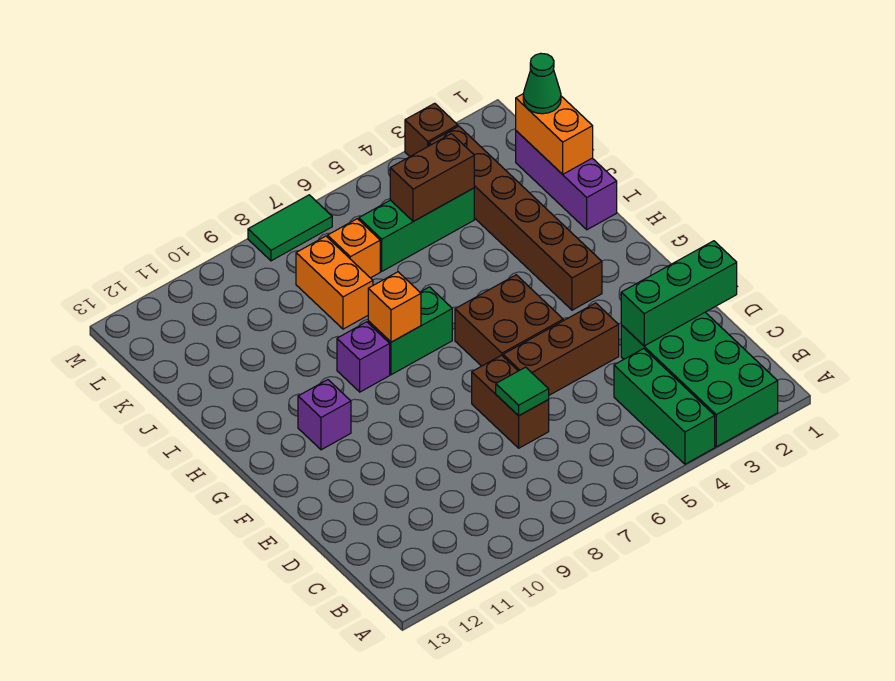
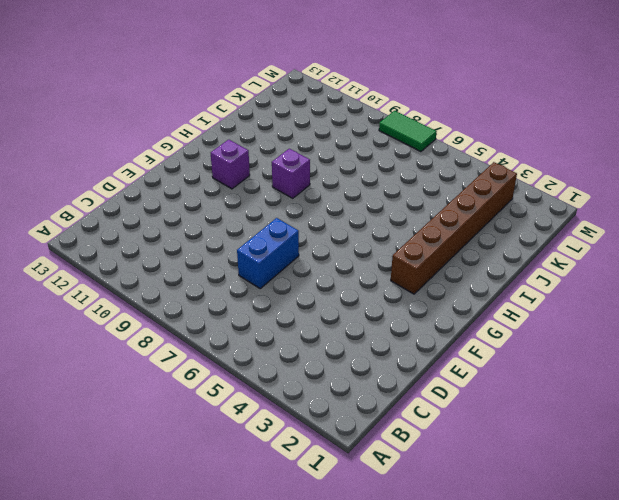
blue brick D7:E7 level 1 -> brown brick D7:E7 level 1
none -> green brick A2:D3 level 1
none -> green brick A4:C4 level 1
none -> brown brick E4:E6 level 1

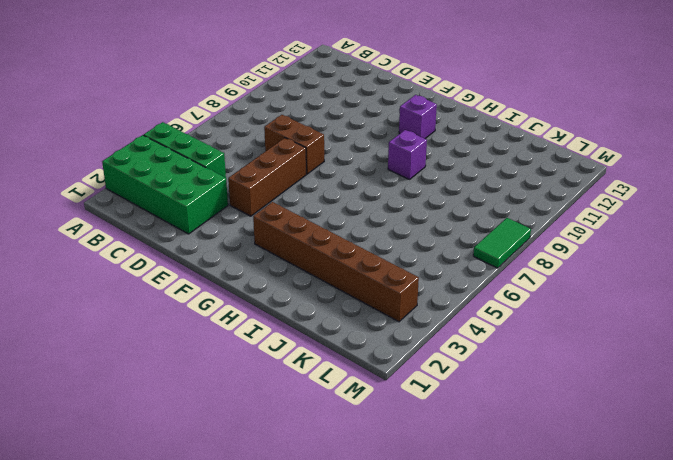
none -> brown brick F5:G6 level 1
none -> green brick H7:H8 level 1
none -> purple brick I1:K1 level 1

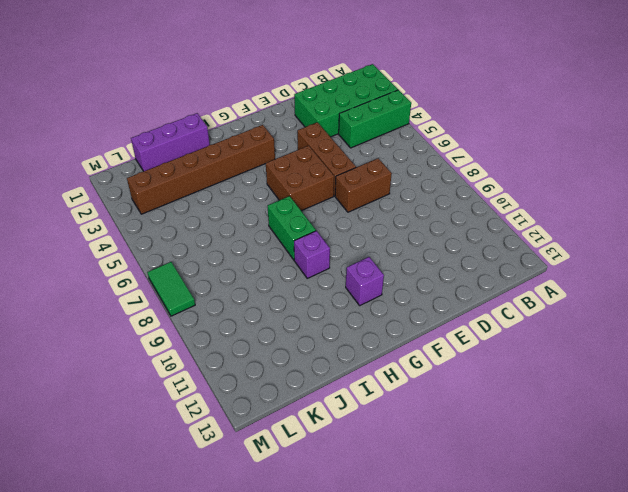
none -> orange brick J8:K8 level 1
none -> green brick K4:K6 level 1
none -> orange brick K7 level 1

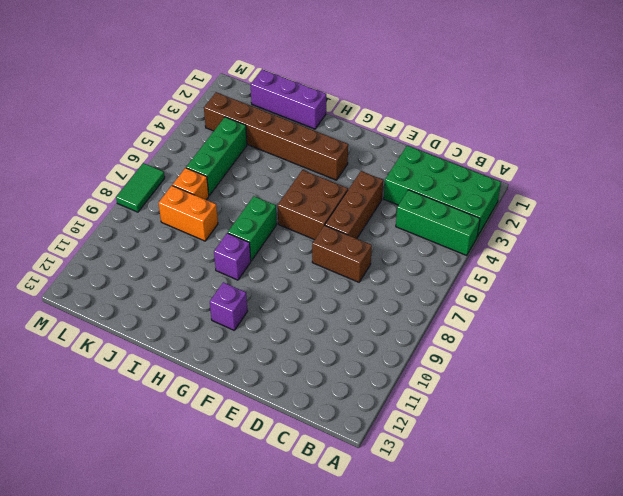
none -> brown brick M3 level 1
none -> green brick D1:D3 level 2
none -> green tile D7 level 2

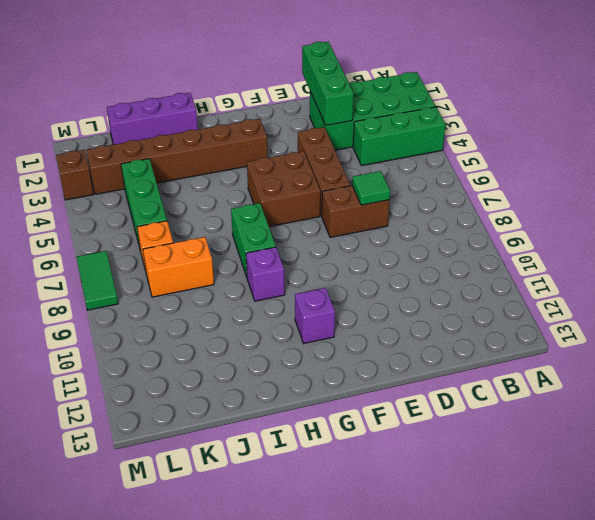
none -> orange brick H8 level 2
none -> orange brick J1:K1 level 2
none -> brown brick K4:K5 level 2

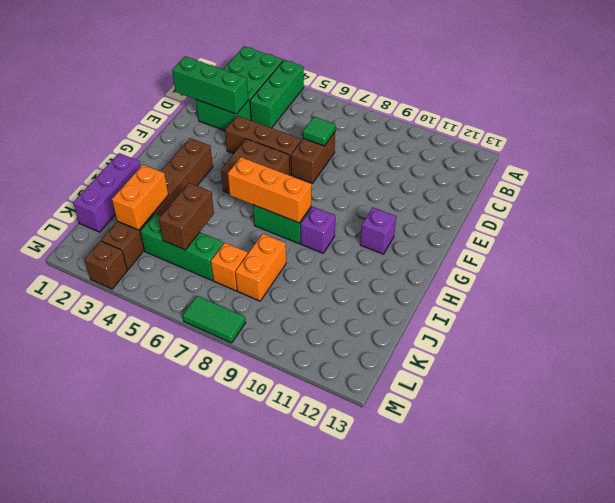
orange brick H6:H8 level 2 -> orange brick H8 level 2
orange brick J3:K3 level 2 -> orange brick J1:K1 level 2
brown brick J5:K5 level 2 -> brown brick K4:K5 level 2
none -> green cone K1 level 3

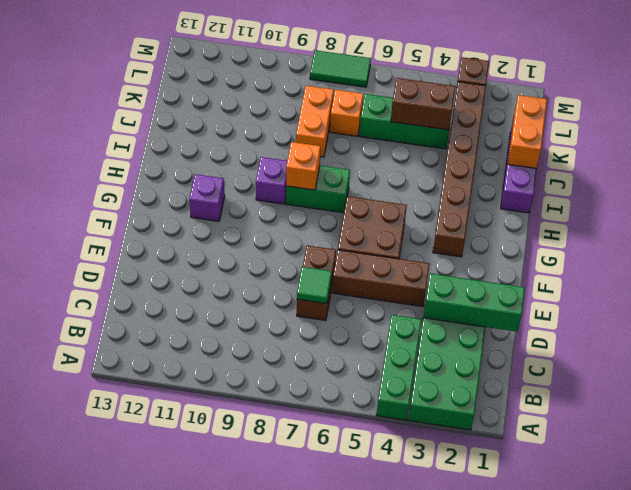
none -> green cone K1 level 3

